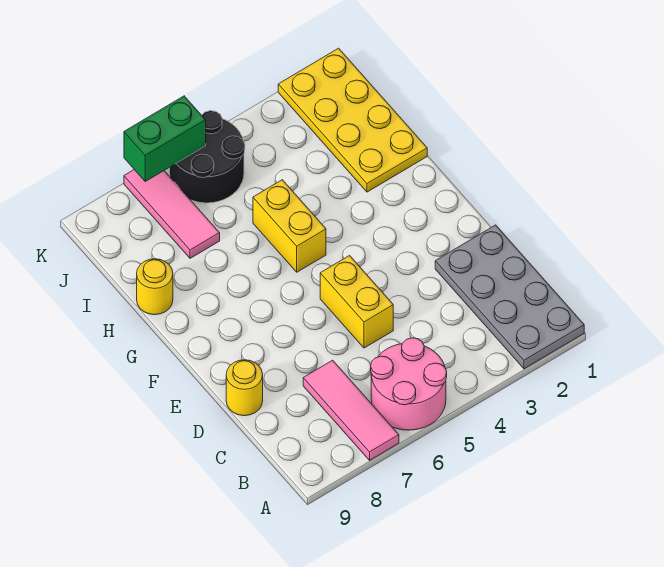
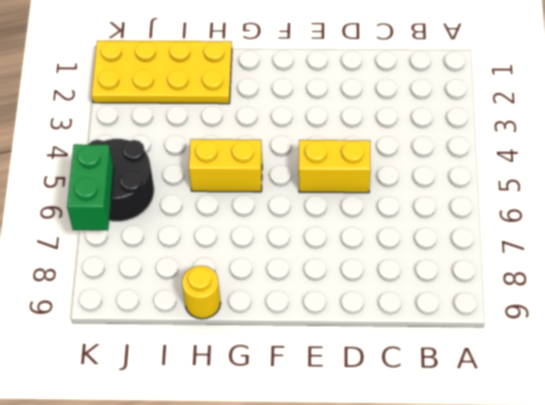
none -> grey plate A1:D2 level 1
none -> pink round brick A5:B6 level 1

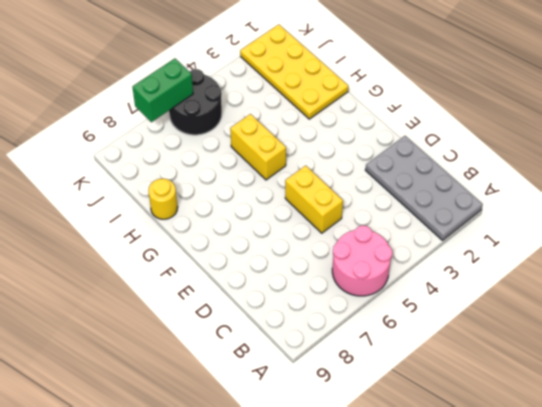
none -> pink tile A7:C7 level 1
none -> yellow round brick D9 level 1

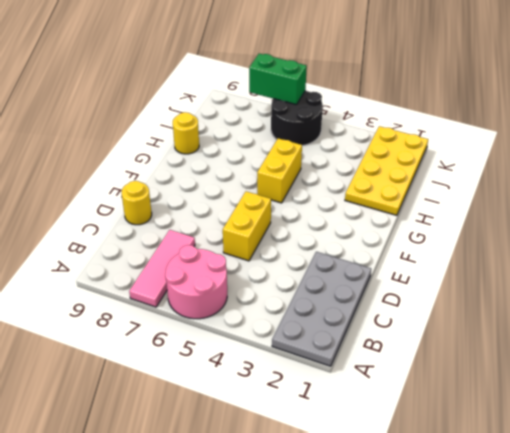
none -> pink tile I7:K7 level 1

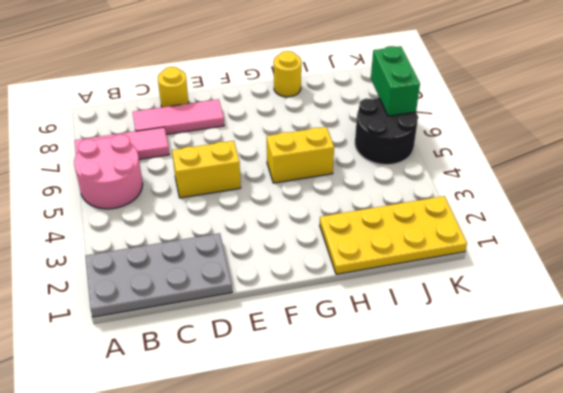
pink tile C8:E8 level 1 -> pink tile I7:K7 level 1

